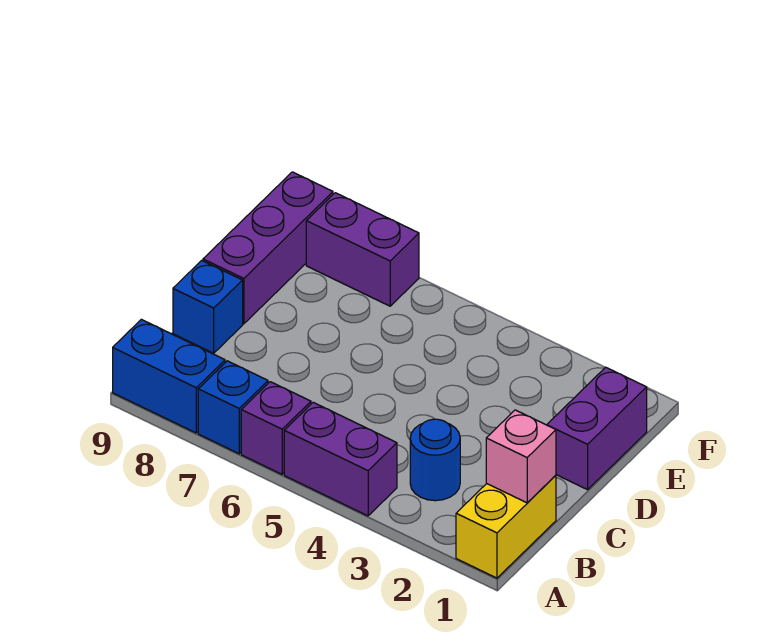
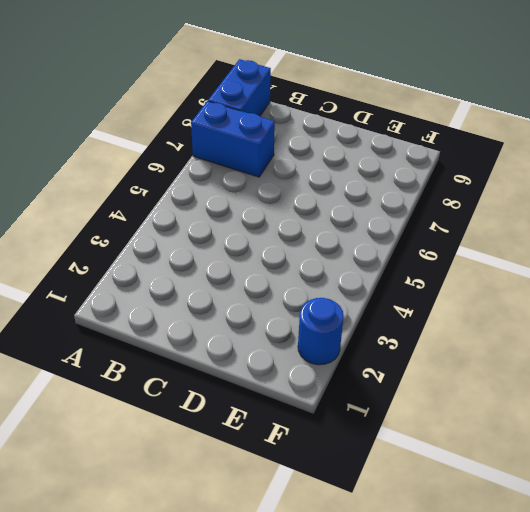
blue brick A7:B7 level 1 -> blue brick A7 level 1
blue round brick F2 level 1 -> blue round brick B3 level 1
none -> yellow brick A1:B1 level 1
none -> purple brick A4:A5 level 1

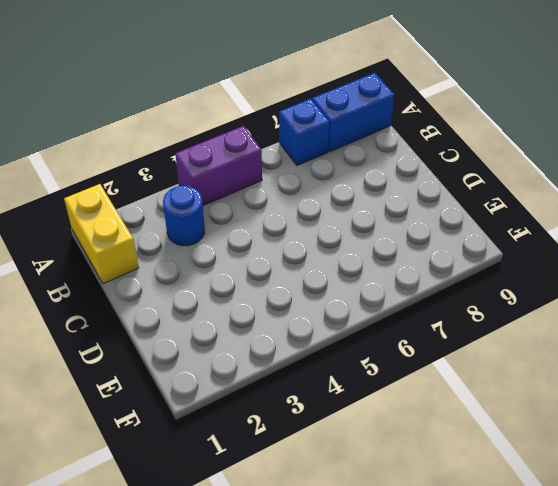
none -> purple brick A6 level 1
none -> blue brick C9 level 1

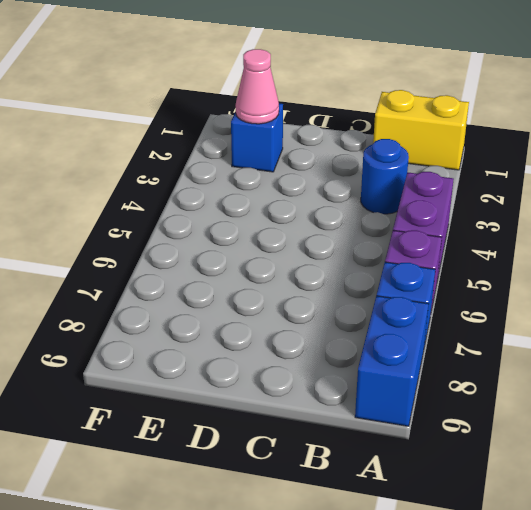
blue brick E2 level 1 -> blue brick C9 level 1
pink cone E2 level 2 -> none
none -> purple brick D1:E1 level 1
none -> purple brick D9:F9 level 1

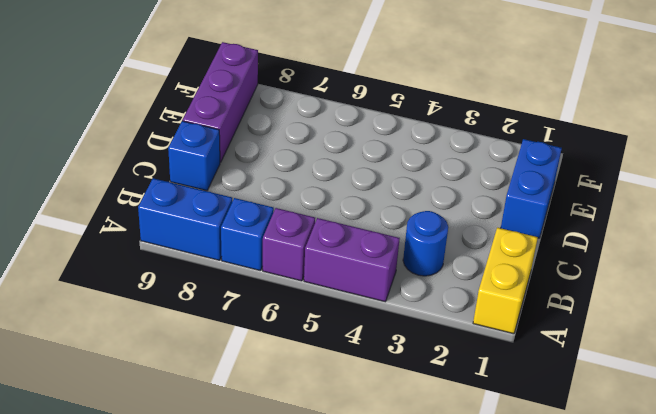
blue brick D1:E1 level 1 -> purple brick D1:E1 level 1
none -> purple brick F7:F8 level 1
none -> pink brick B1 level 2

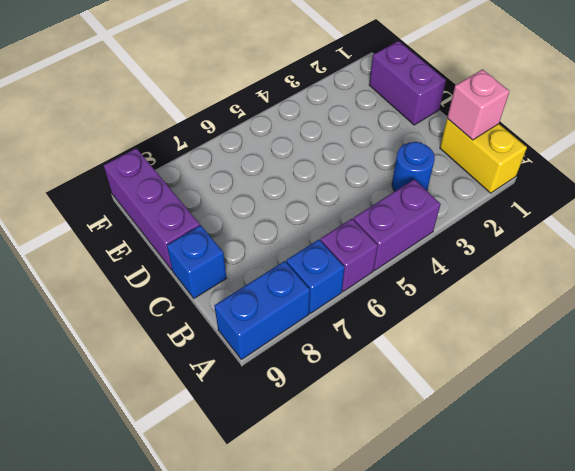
none -> purple brick F7:F8 level 1

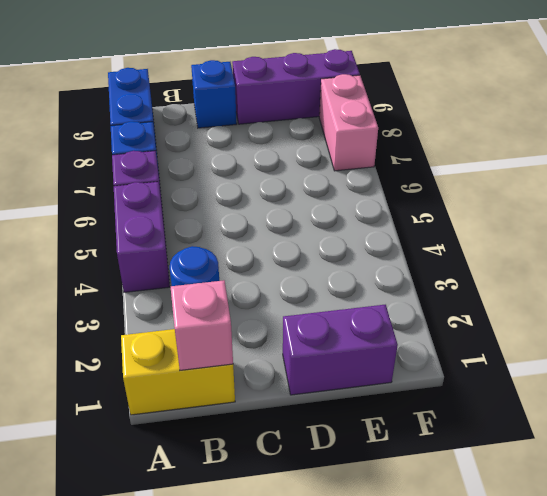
pink brick F7:F8 level 1 -> purple brick F7:F8 level 1

